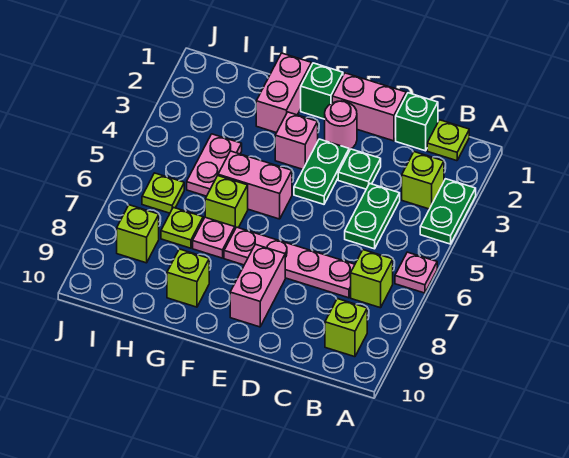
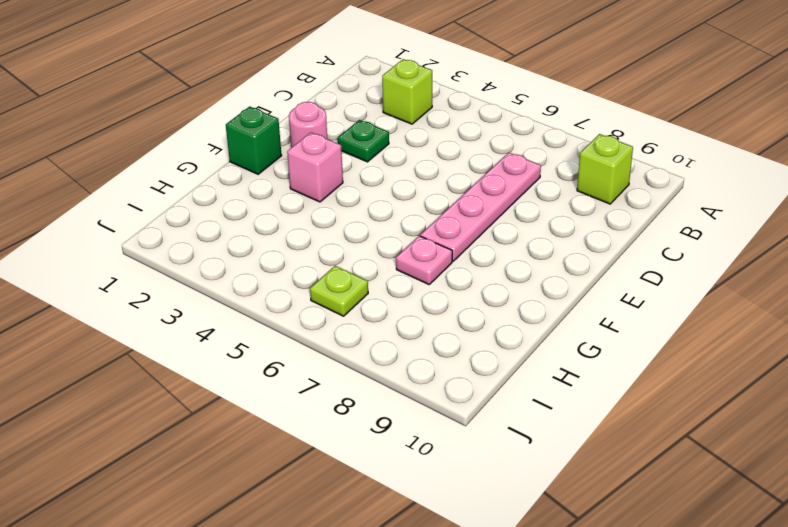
none -> green plate A3:A4 level 1
none -> pink plate A6 level 1
none -> lime plate B1 level 1

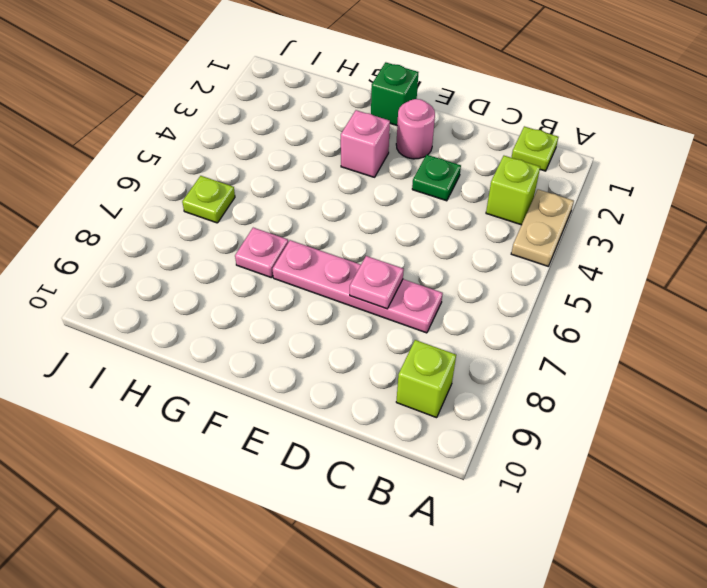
tan plate A3:A4 level 1 -> green plate A3:A4 level 1
pink plate D7 level 2 -> pink plate A6 level 1
none -> lime brick B7 level 1
none -> green brick C1 level 1
none -> green plate C4:C5 level 1

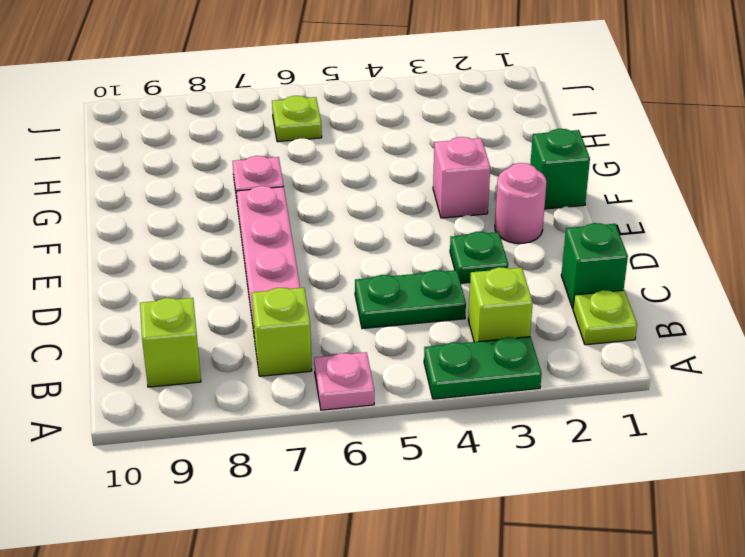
none -> pink brick D1:E1 level 1
none -> green plate E3:E4 level 1
none -> pink brick E8:E9 level 1

